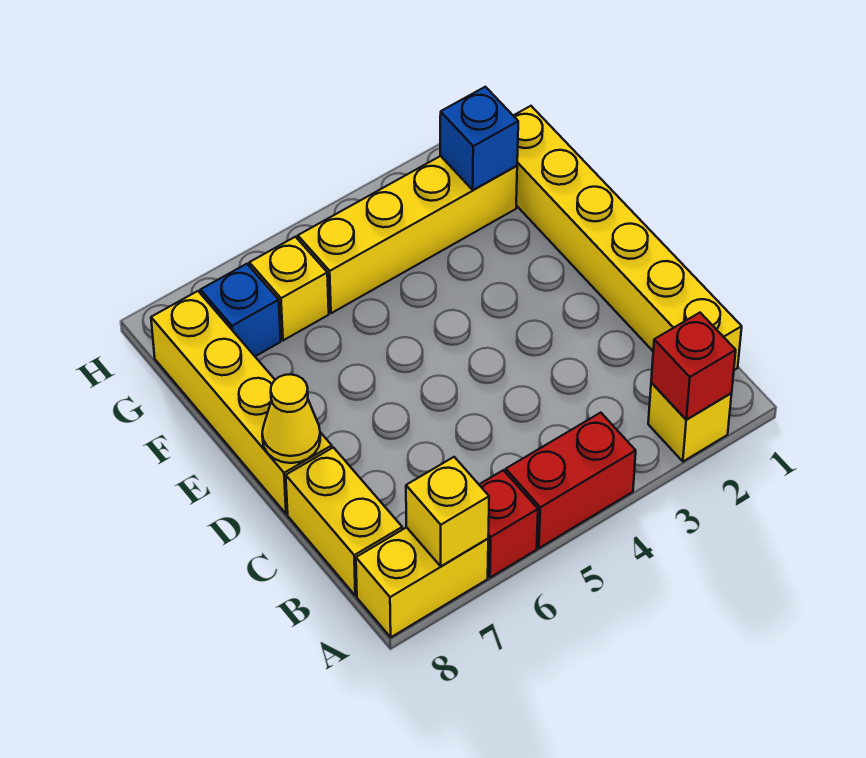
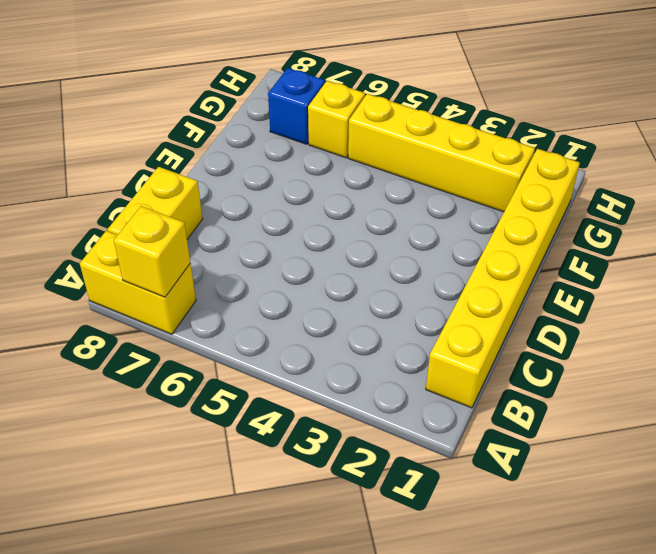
none -> yellow brick A2 level 1
none -> red brick A4:A5 level 1
none -> red brick A6 level 1

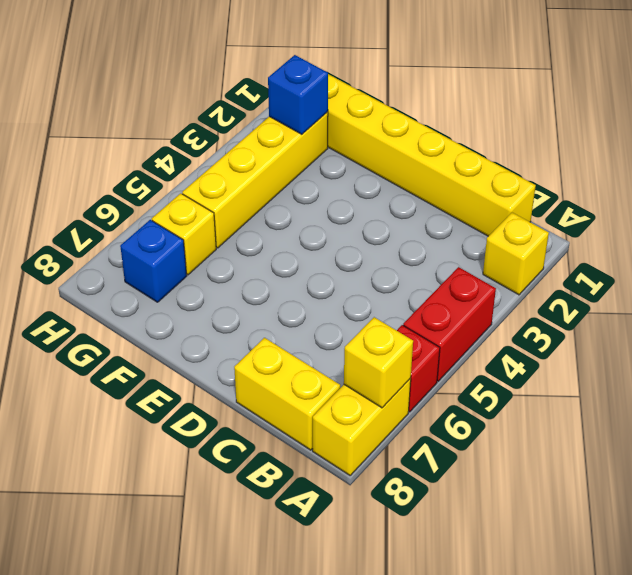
none -> yellow brick D8:G8 level 1
none -> red brick A2 level 2
none -> yellow cone D8 level 2

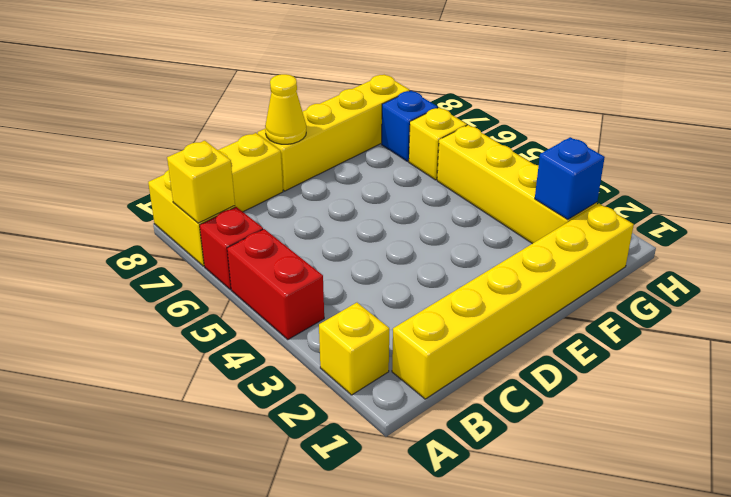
none -> red brick A2 level 2

